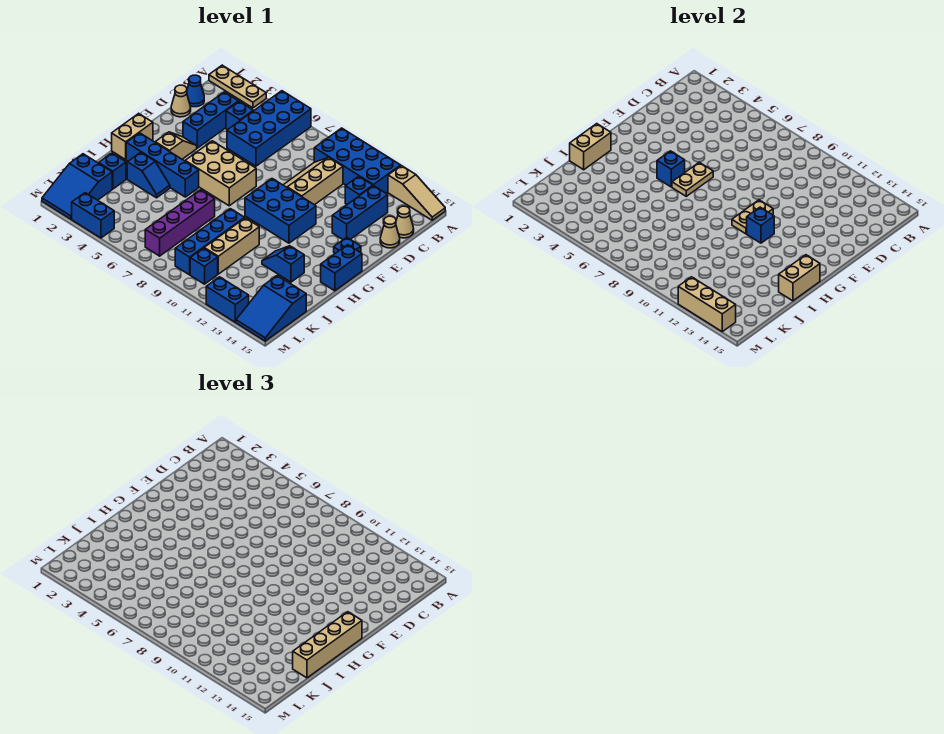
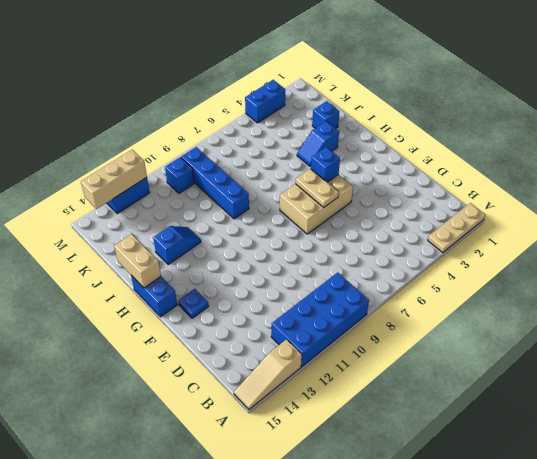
none -> blue brick A5:D6 level 1
none -> blue cone C1 level 1
none -> blue brick C3:E3 level 1
none -> blue brick C4 level 1

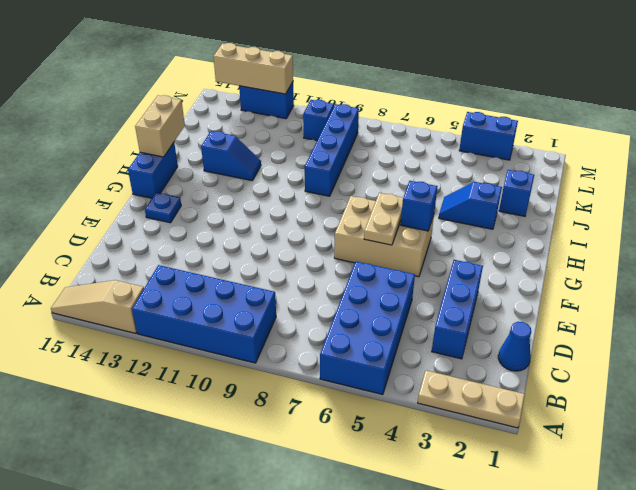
none -> blue brick C4 level 1
none -> tan slope C9:E10 level 1 top 10
none -> blue brick C12 level 1
none -> blue brick C13:E13 level 1

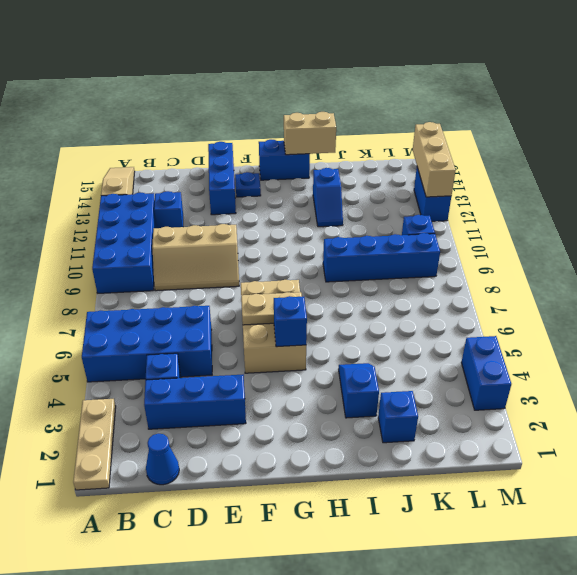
blue brick E13:E15 level 1 -> blue brick C13:E13 level 1
none -> tan cone C15 level 1
none -> tan cone D1 level 1
none -> tan cone D15 level 1
none -> tan slope F3:G3 level 1 top G

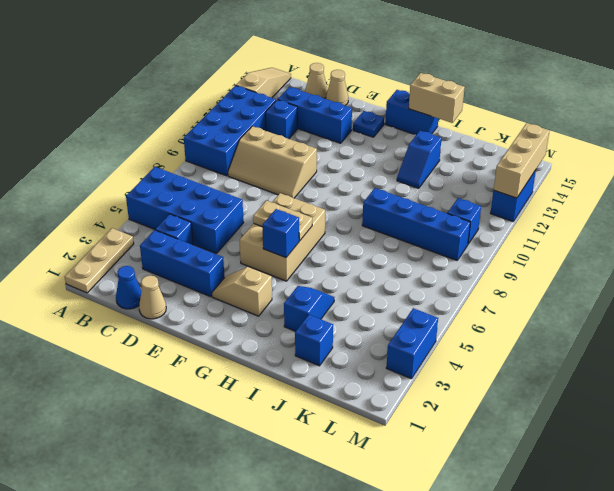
none -> blue brick F9:G11 level 1
none -> tan brick G1:H1 level 1
none -> blue brick H2:H5 level 1
none -> purple brick I7:L7 level 1

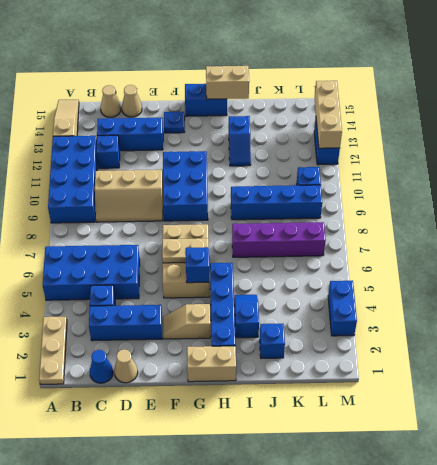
none -> tan brick I10:K10 level 1
none -> blue slope K1:M2 level 1 top K
none -> blue slope K14:M15 level 1 top K
none -> tan plate F10:G10 level 2

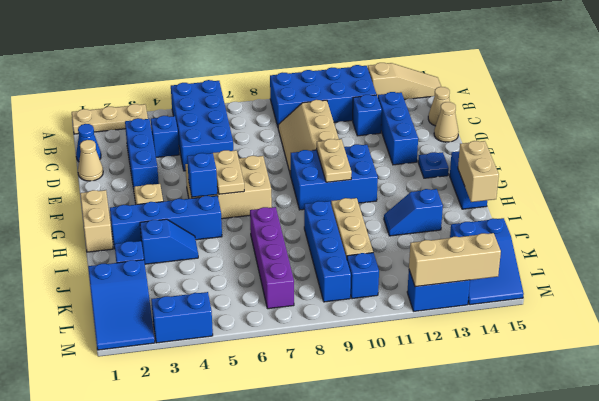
none -> blue brick G11 level 2
none -> tan brick H1:I1 level 2
none -> tan brick G15:J15 level 3

